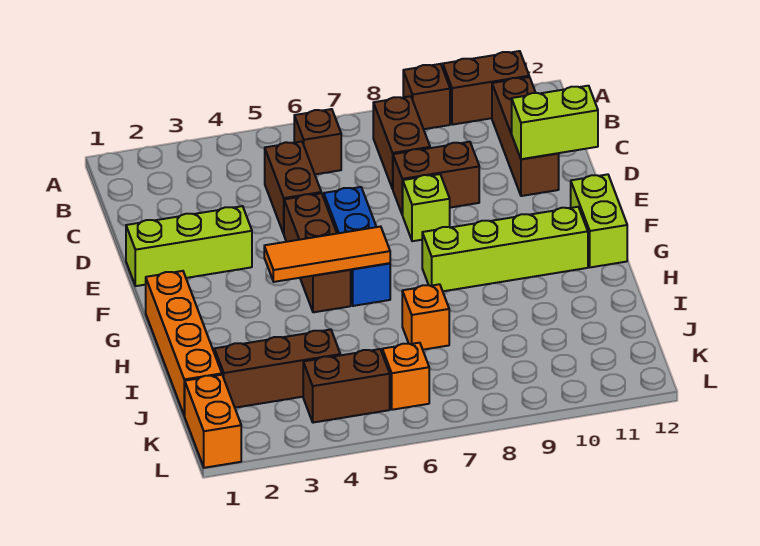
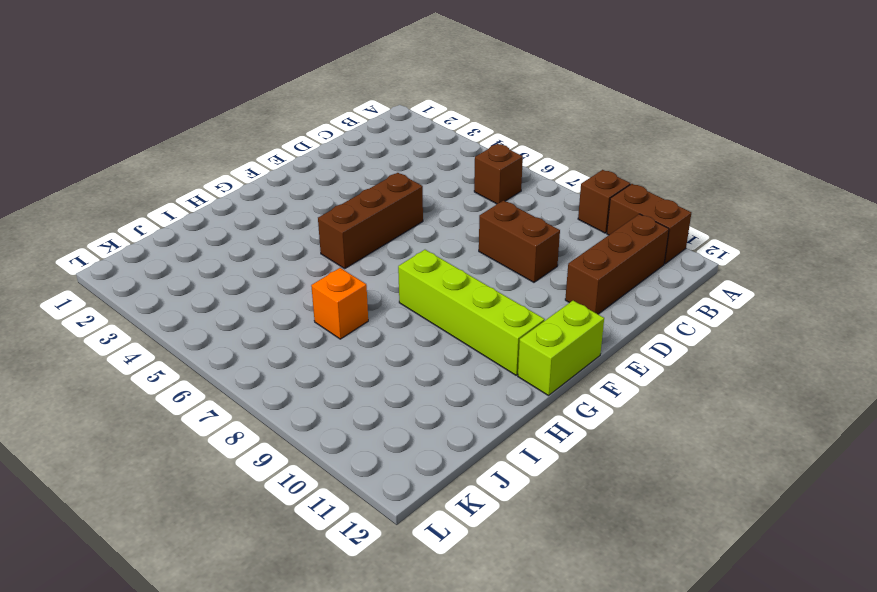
none -> brown brick B8:C8 level 1
none -> brown brick C5:D5 level 1
none -> lime brick E1:E3 level 1

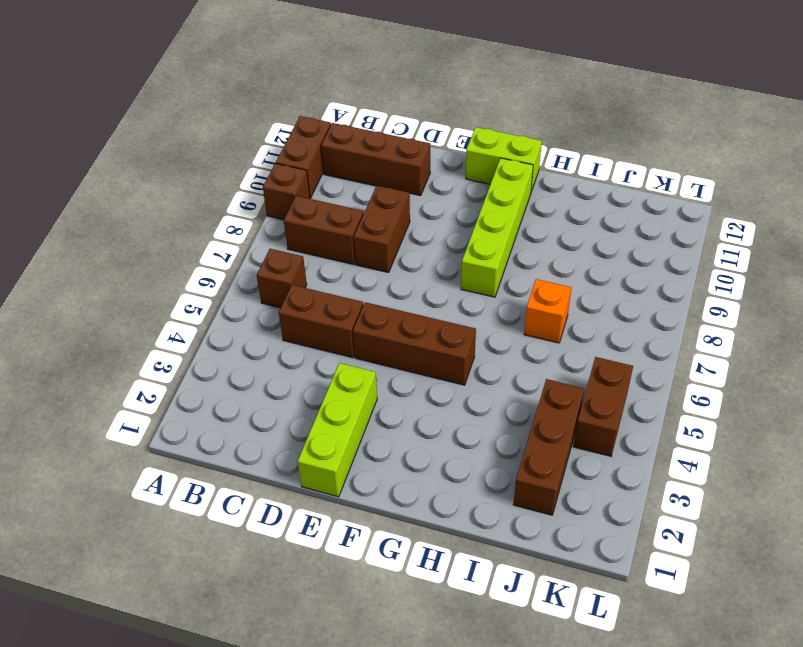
none -> blue brick E6:G6 level 1
none -> lime brick E8 level 1
none -> orange brick G1:J1 level 1

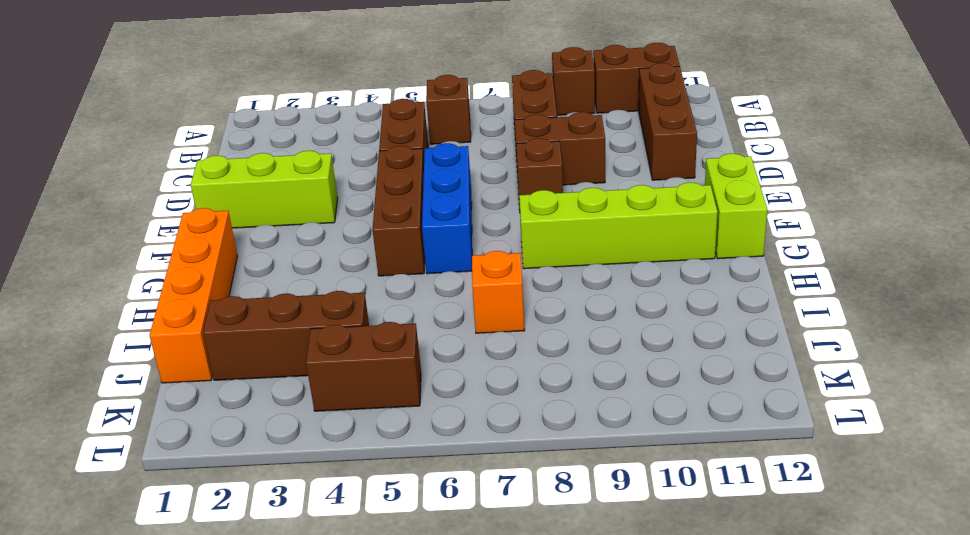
brown brick E8 level 1 -> lime brick E8 level 1
none -> orange brick K1:L1 level 1
none -> orange brick K6 level 1
none -> lime brick D11:D12 level 2

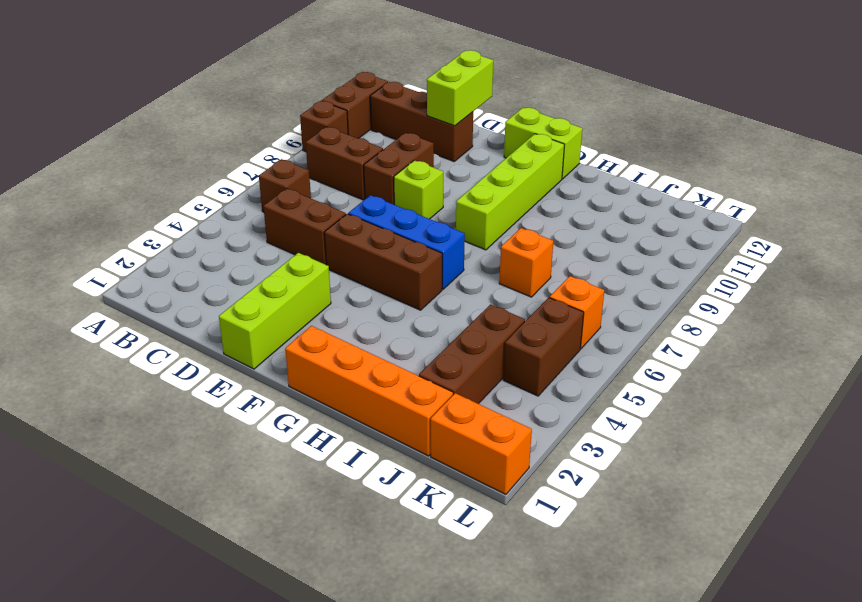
none -> orange tile G4:G6 level 2

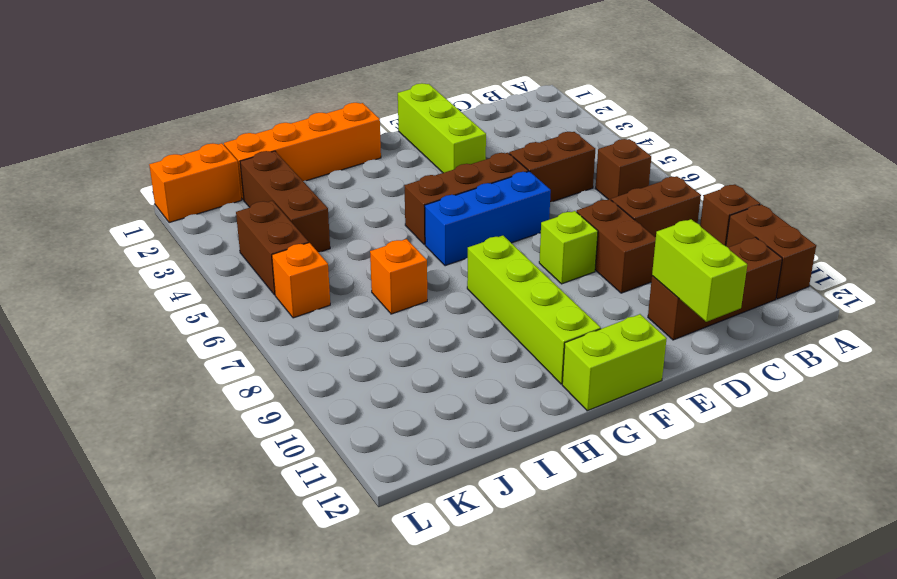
none -> orange tile G4:G6 level 2

